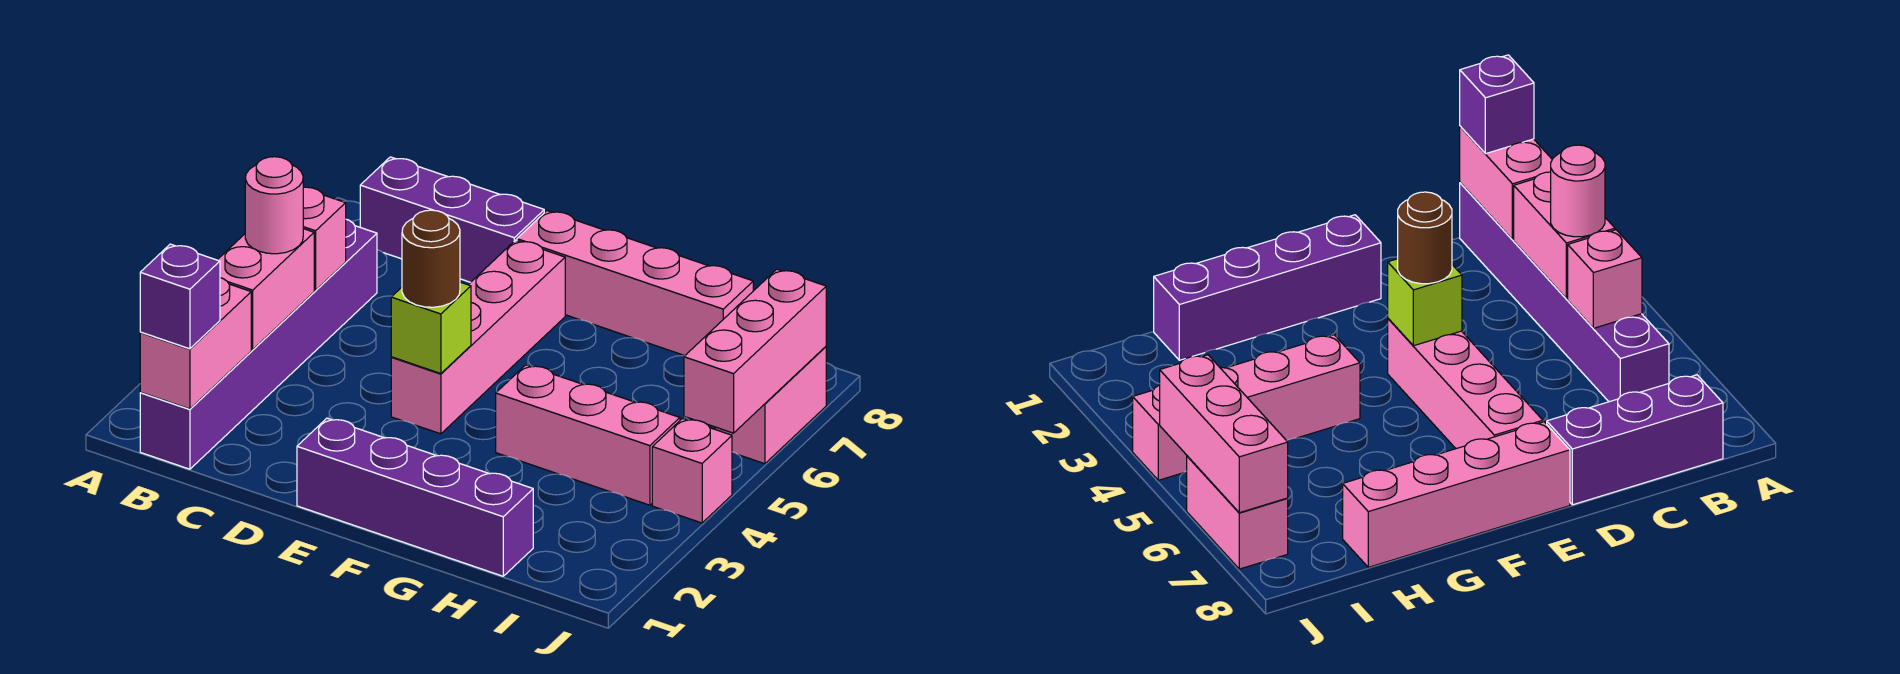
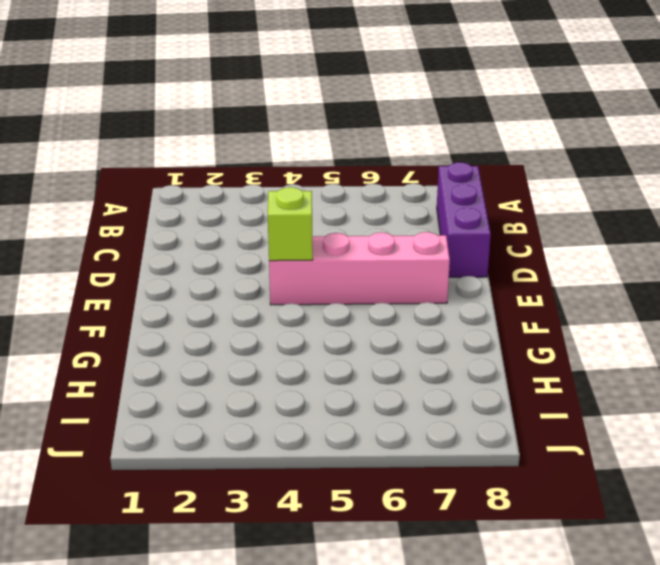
none -> purple brick B1:B6 level 1
none -> purple brick E1:H1 level 1
none -> pink brick E8:H8 level 1

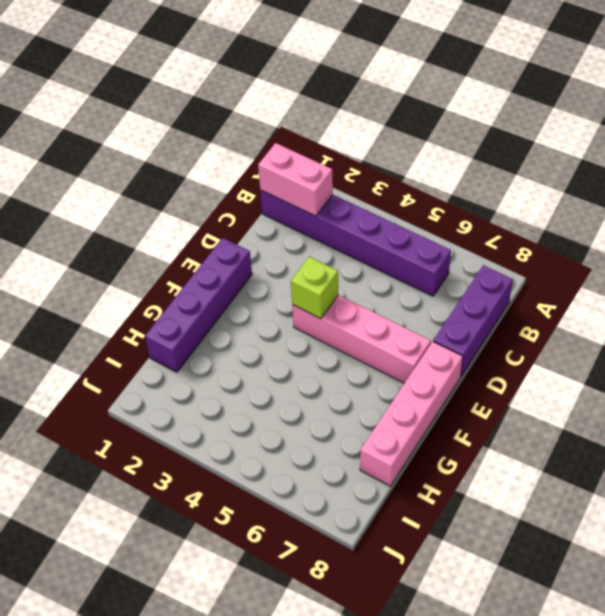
none -> pink brick G4:I4 level 1
none -> pink brick J4 level 1
none -> pink brick J6:J7 level 1

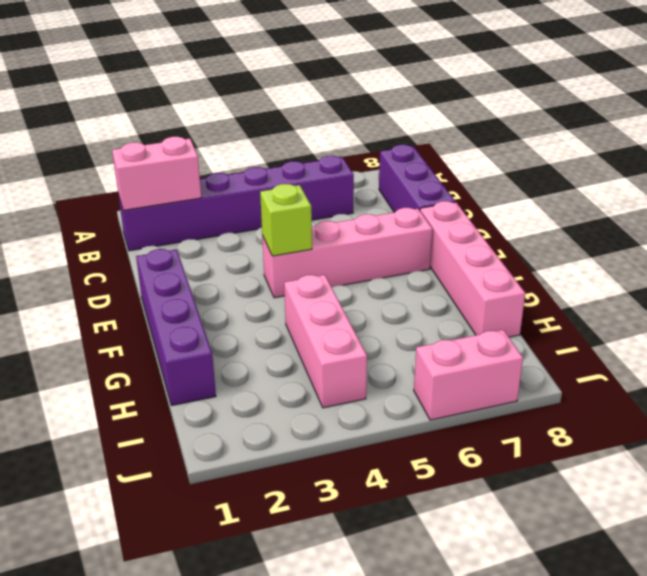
none -> pink brick J4 level 1
none -> pink brick B3:B4 level 2
none -> pink brick B5 level 2

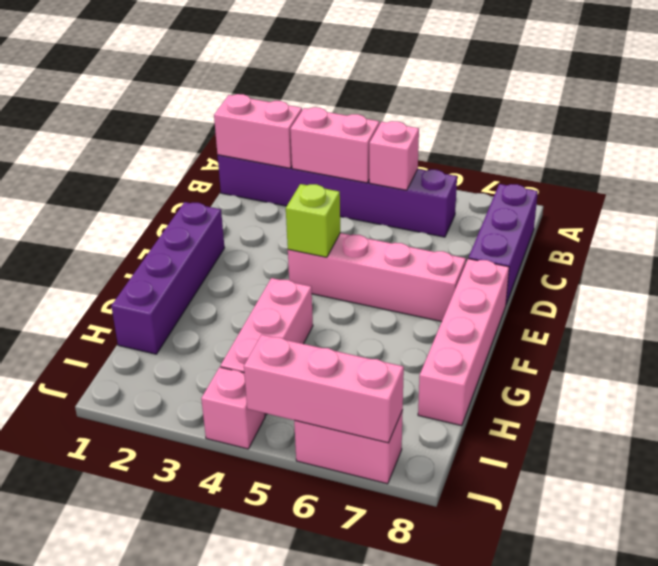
none -> purple brick B1 level 3
none -> pink round brick B4 level 3
none -> brown round brick E4 level 3

